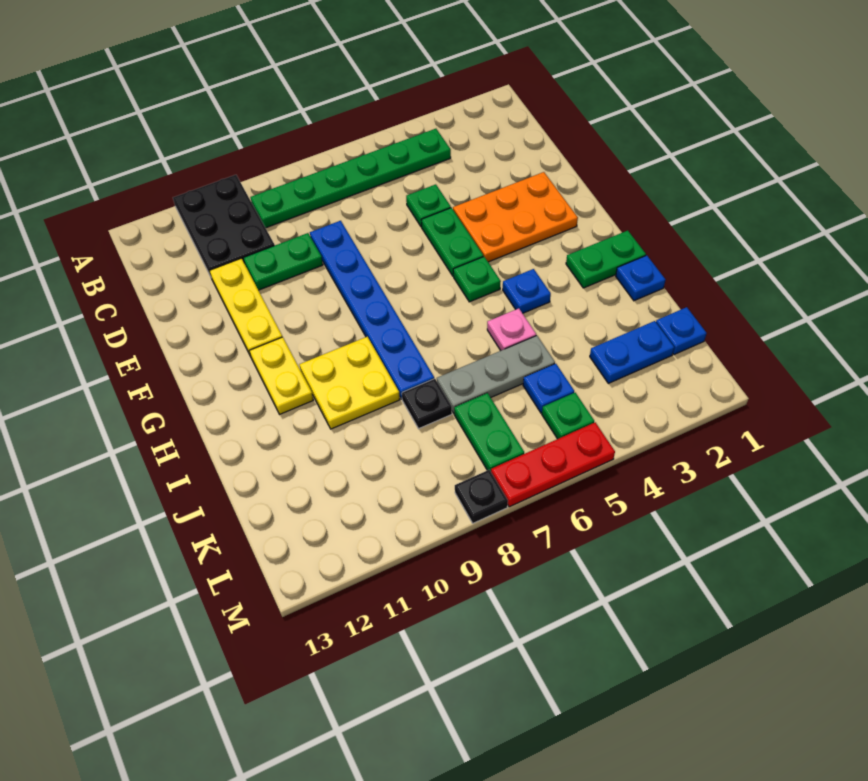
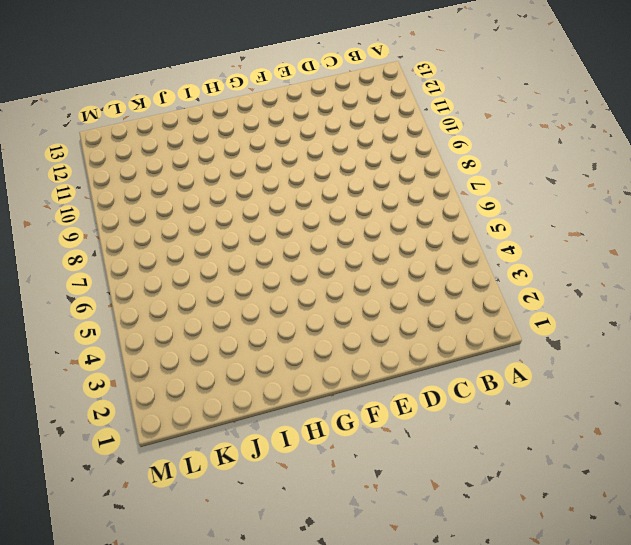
none -> black plate A10:C11 level 1
none -> green plate B4:B9 level 1
none -> green plate D5 level 1

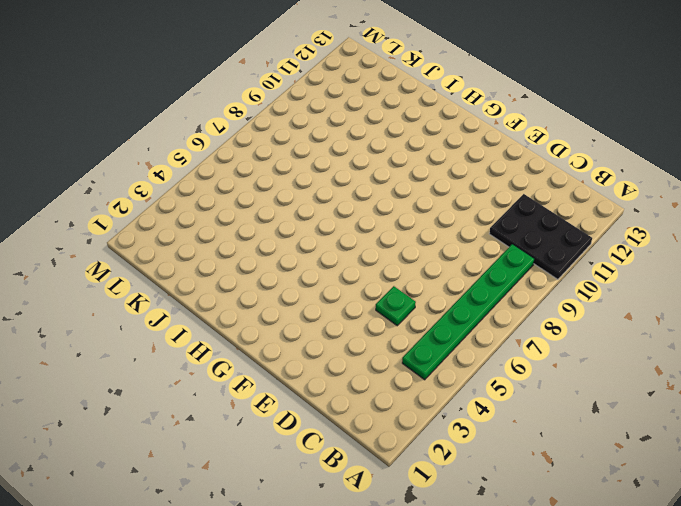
none -> blue plate D8:I8 level 1
none -> green plate D9:D10 level 1
none -> yellow plate D11:F11 level 1

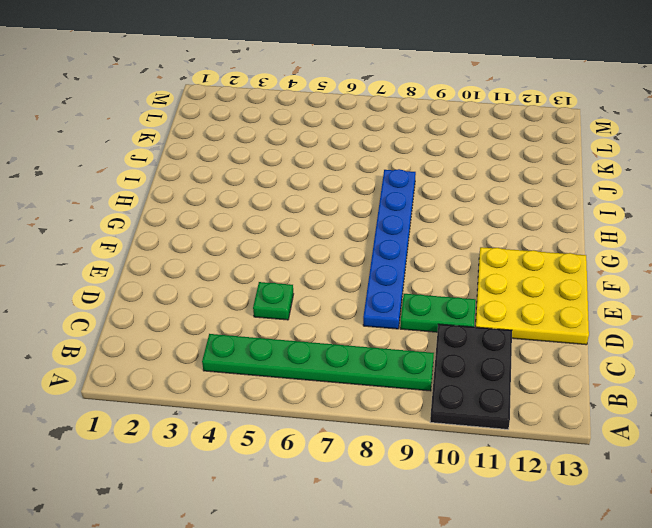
yellow plate D11:F13 level 1 -> yellow plate D11:F11 level 1
none -> orange plate E2:F4 level 1
none -> green plate E5:F5 level 1
none -> green plate G5 level 1

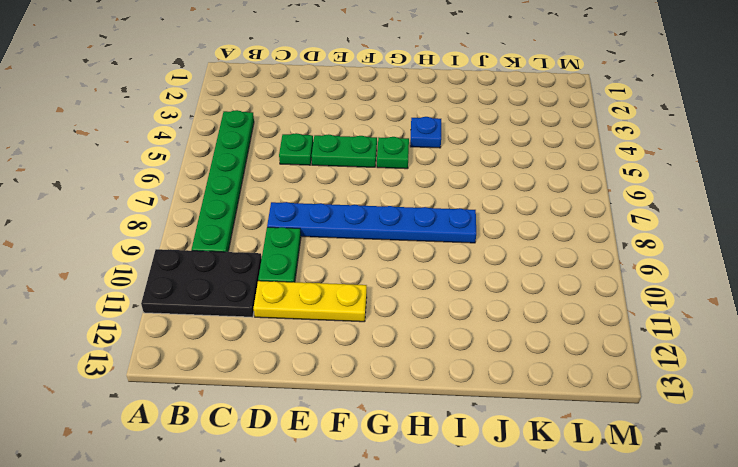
none -> orange plate E2:F4 level 1
none -> yellow plate G11:H11 level 1
none -> green plate H1:H2 level 1

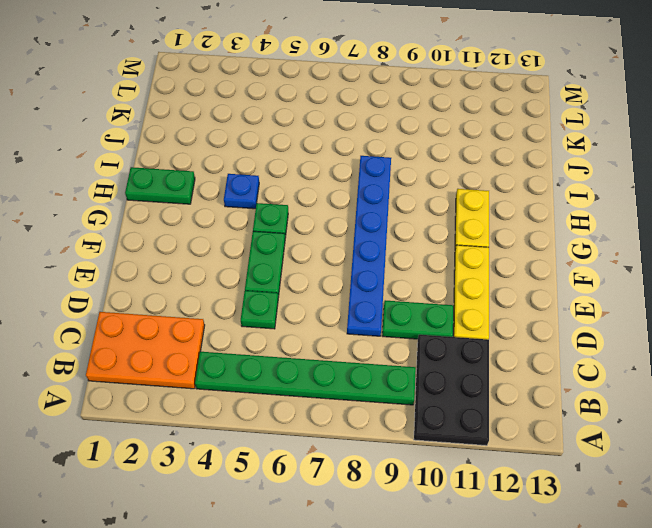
orange plate B1:C3 level 1 -> orange plate E2:F4 level 1
none -> yellow plate H9:I10 level 1
none -> blue plate I1 level 1
none -> pink plate I5 level 1

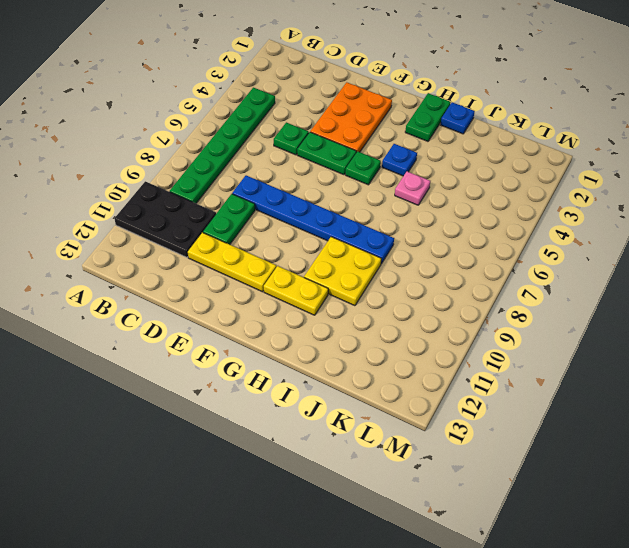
none -> grey plate J5:J7 level 1
none -> black plate J8 level 1
none -> blue plate K1 level 1

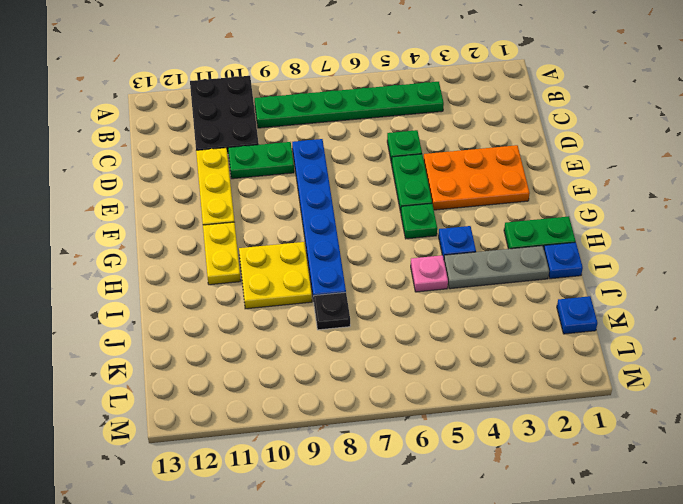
grey plate I2:I4 level 1 -> grey plate J5:J7 level 1
none -> blue plate K2:K3 level 1
none -> blue plate K5 level 1
none -> green plate K7:L7 level 1

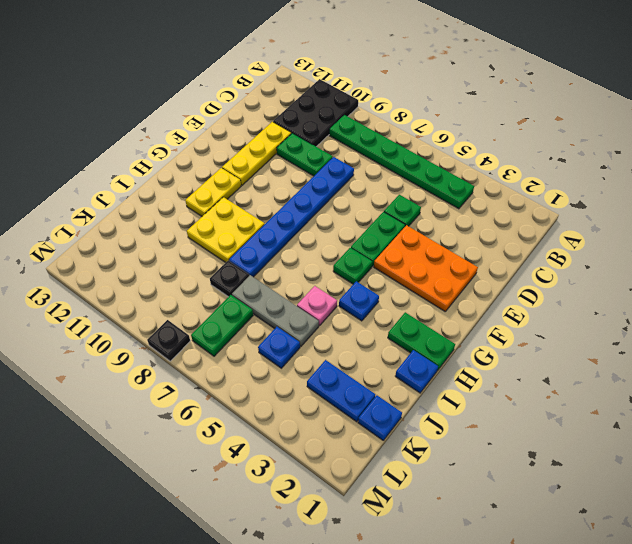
none -> green plate L5 level 1
none -> red plate M5:M7 level 1

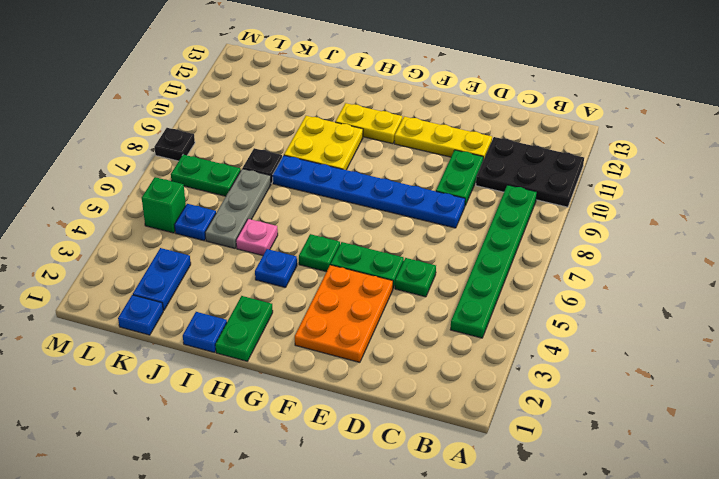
green brick L5 level 1 -> green plate L5 level 1
none -> red plate M5:M7 level 1

